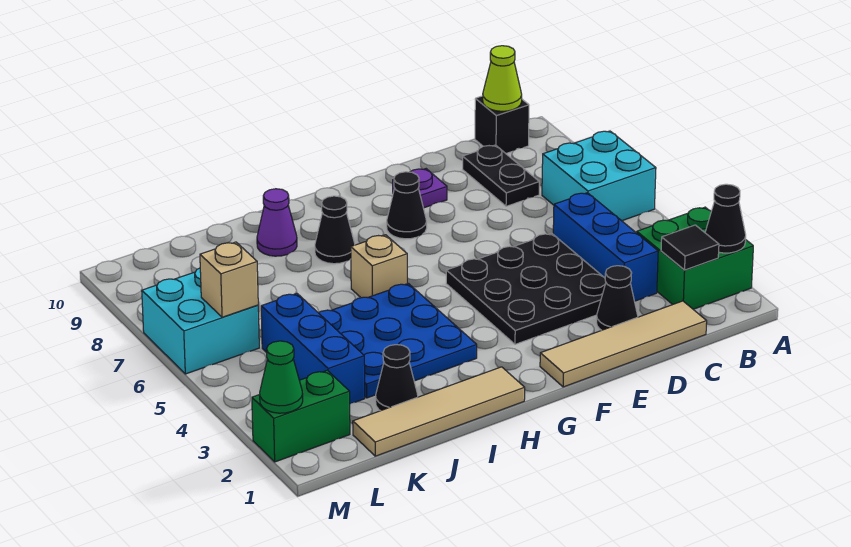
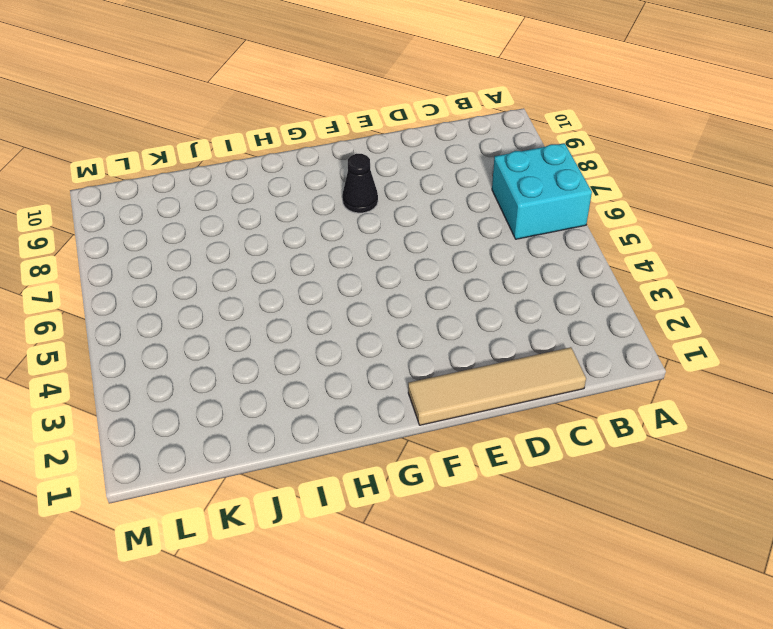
none -> green brick A2:B3 level 1
none -> black brick B10 level 1
none -> blue brick C3:C5 level 1

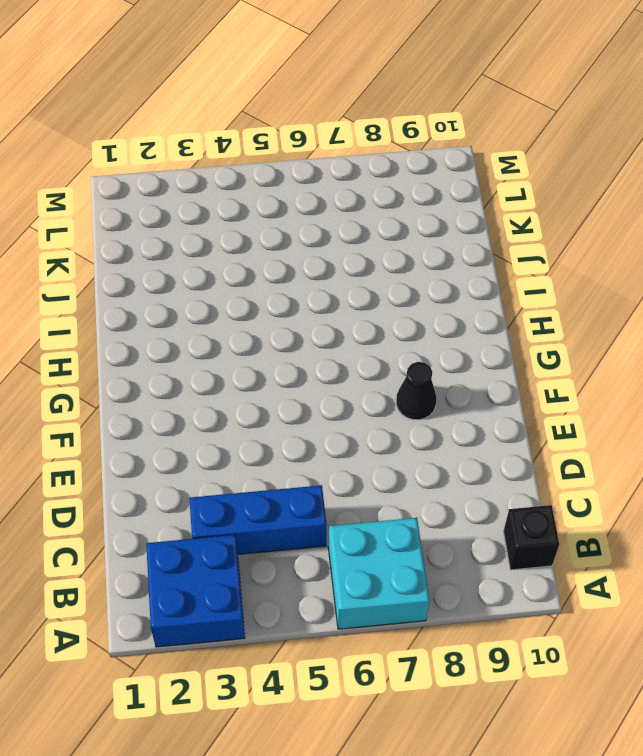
blue brick A2:B3 level 1 -> green brick A2:B3 level 1
none -> tan tile C1:F1 level 1
none -> black plate C8:C9 level 1
none -> black cone D2 level 1

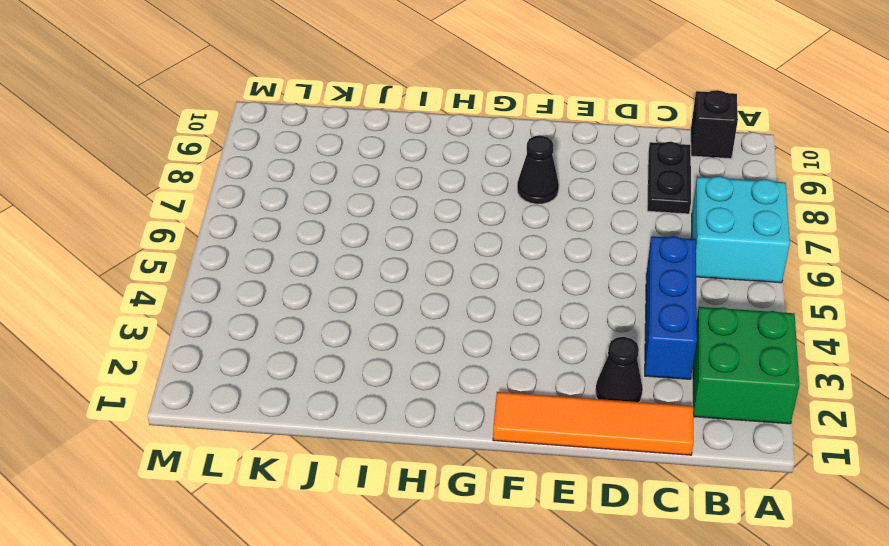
orange tile C1:F1 level 1 -> tan tile C1:F1 level 1
none -> black plate D3:F5 level 1
none -> purple plate E9 level 1
none -> tan tile H1:K1 level 1

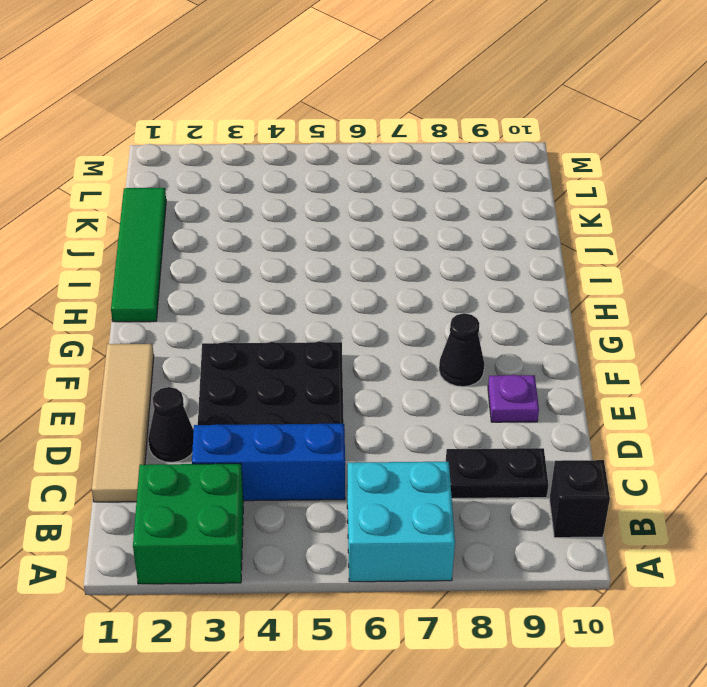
green tile H1:K1 level 1 -> tan tile H1:K1 level 1
none -> blue plate H3:J5 level 1
none -> tan brick H6 level 1
none -> black cone H8 level 1

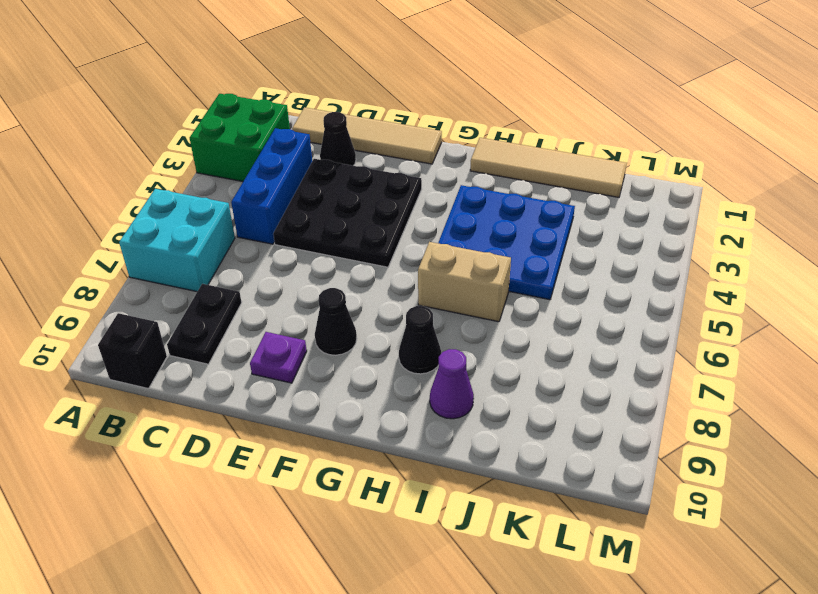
tan brick H6:I6 level 1 -> tan brick H6 level 1
none -> black cone J2 level 1
none -> blue brick K3:K5 level 1
none -> green brick L2:M2 level 1

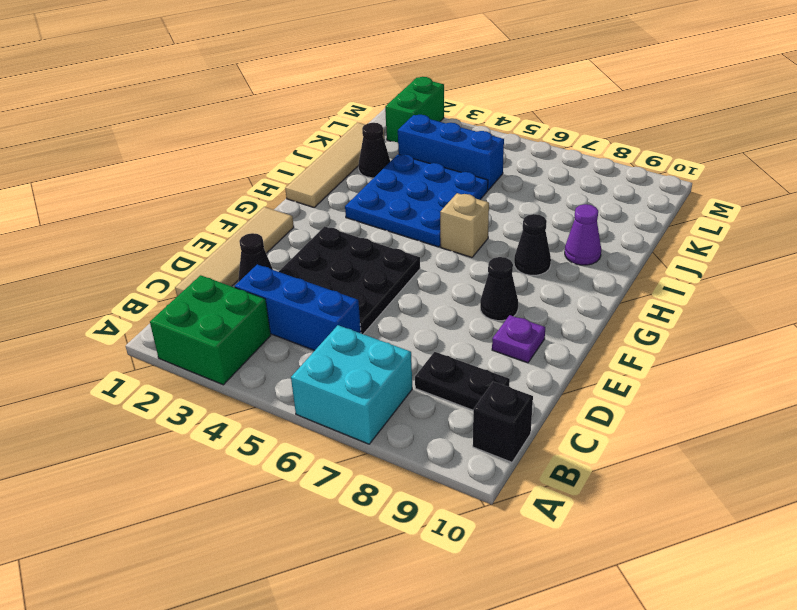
none -> cyan brick L6:M7 level 1
none -> black cone A2 level 2
none -> black tile B2 level 2

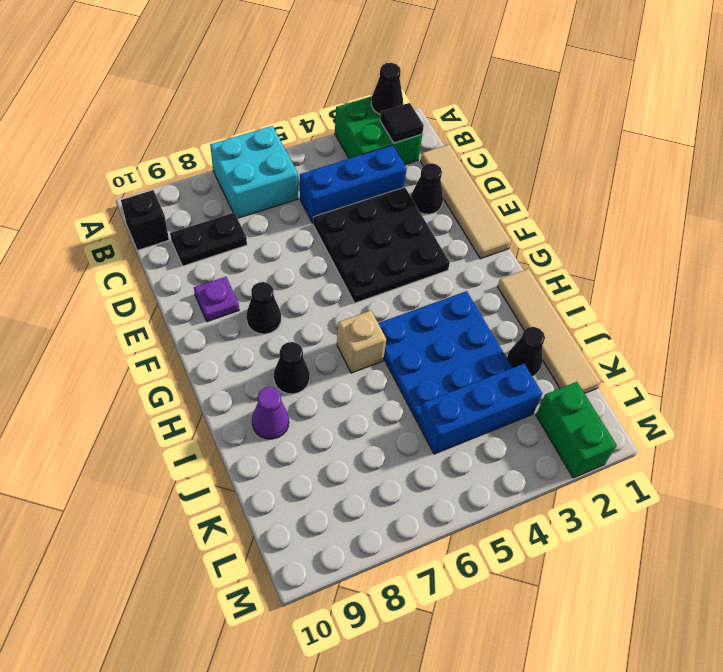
none -> cyan brick L6:M7 level 1
none -> lime cone B10 level 2
none -> tan brick L6 level 2

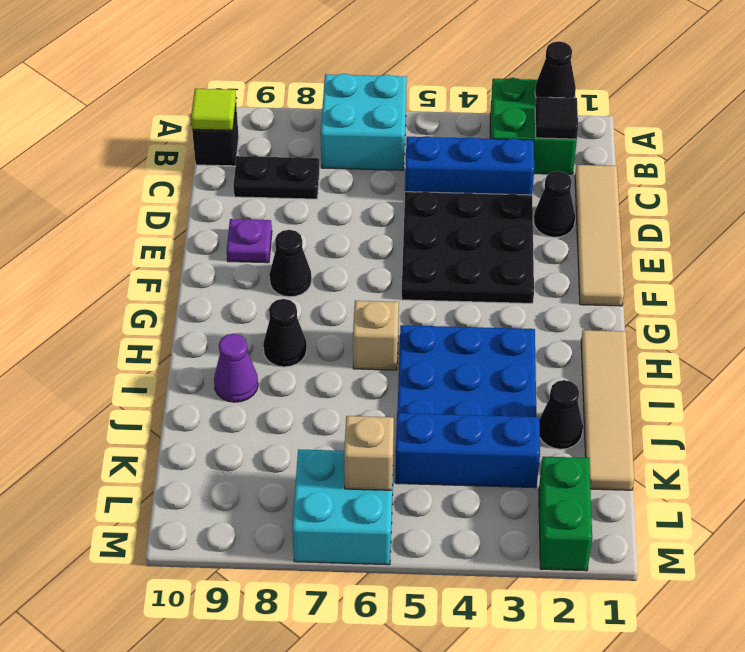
lime tile B10 level 2 -> lime cone B10 level 2
none -> green cone M2 level 2

